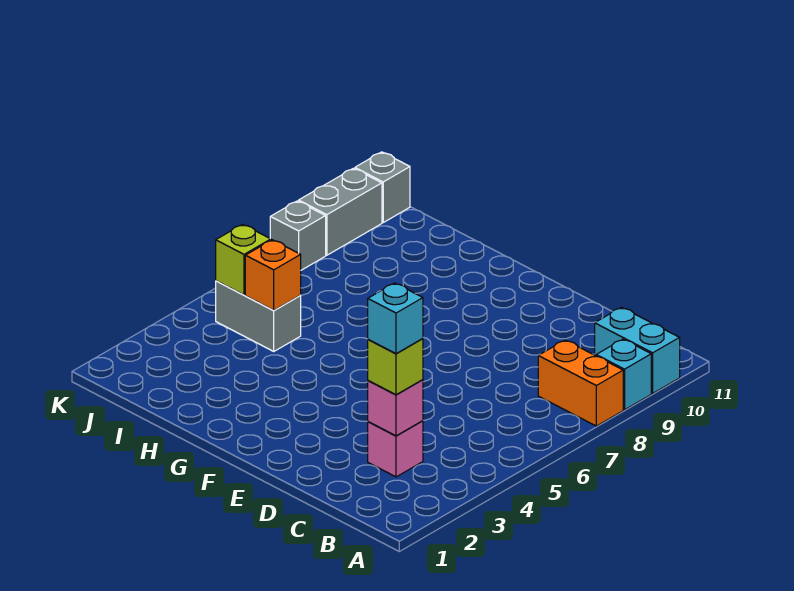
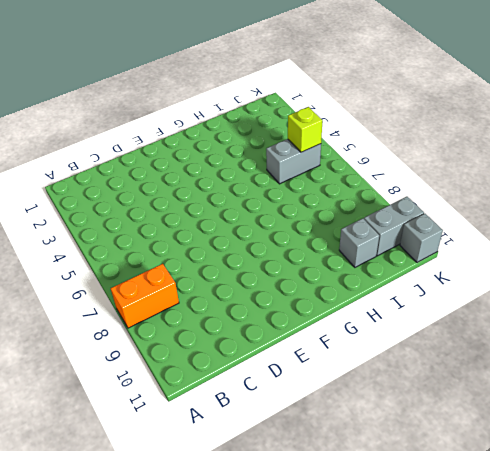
grey brick I10 level 1 -> grey brick K8 level 1
grey brick J10:K10 level 1 -> grey brick K9:K10 level 1
none -> cyan brick A9 level 1
none -> cyan brick A10:B10 level 1
none -> pink brick C3 level 1

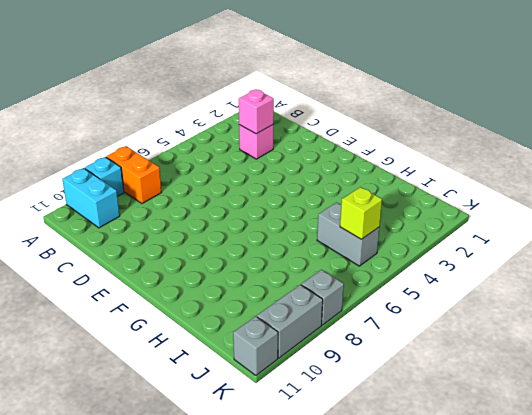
none -> orange brick I5 level 2
none -> lime brick C3 level 3
none -> cyan brick C3 level 4

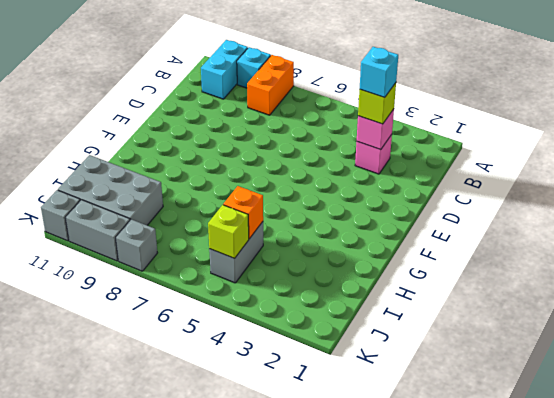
grey brick I9:J11 level 1 -> none

